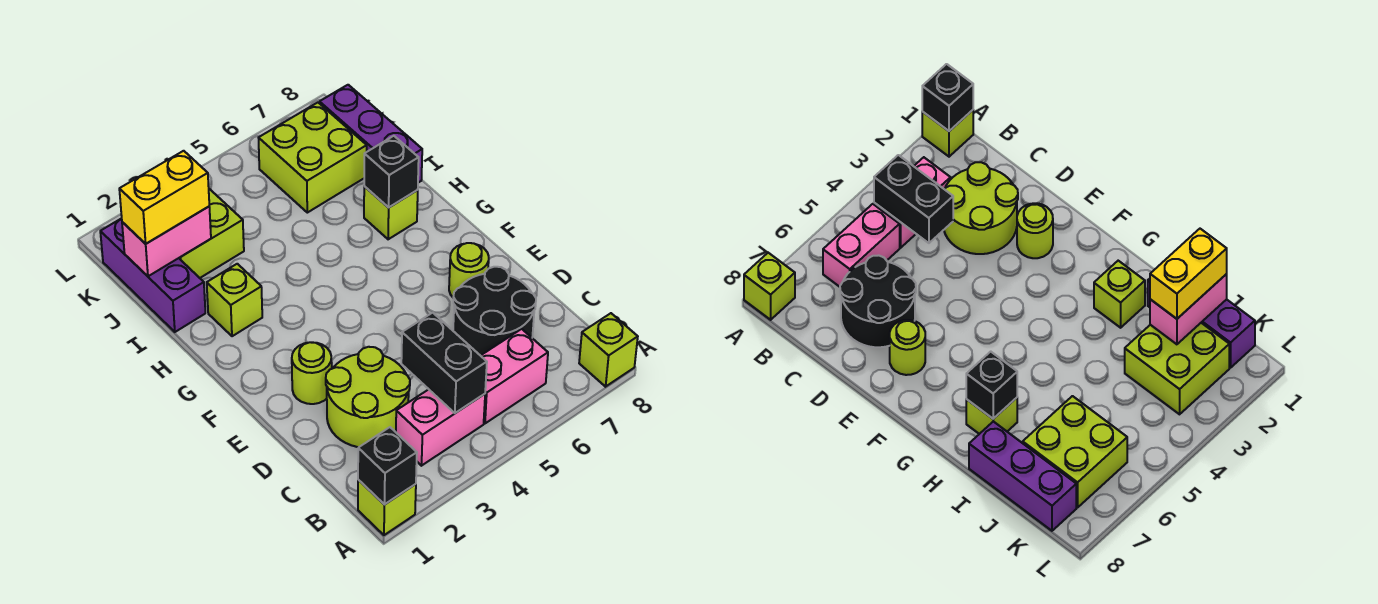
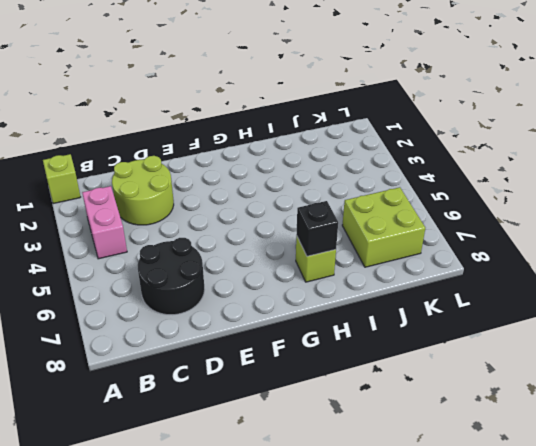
none -> lime brick A8 level 1
none -> pink brick B5:B6 level 1
none -> lime round brick E2 level 1

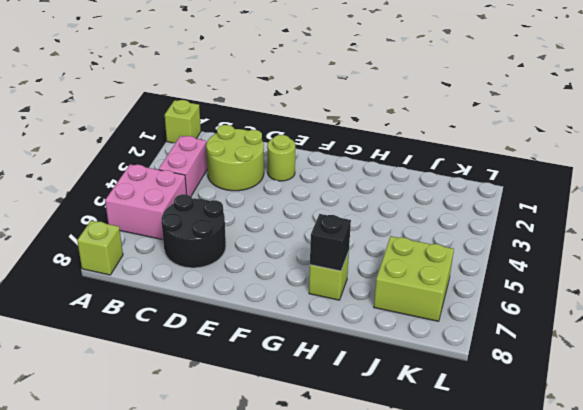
pink brick A5:B6 level 1 -> pink brick B5:B6 level 1
none -> lime round brick E7 level 1
none -> lime brick H2 level 1
none -> purple brick I1:K1 level 1

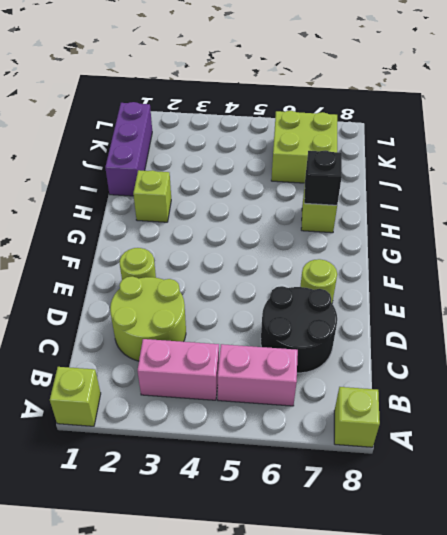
none -> purple brick I8:K8 level 1
none -> lime brick J2:K3 level 1
none -> black brick A1 level 2

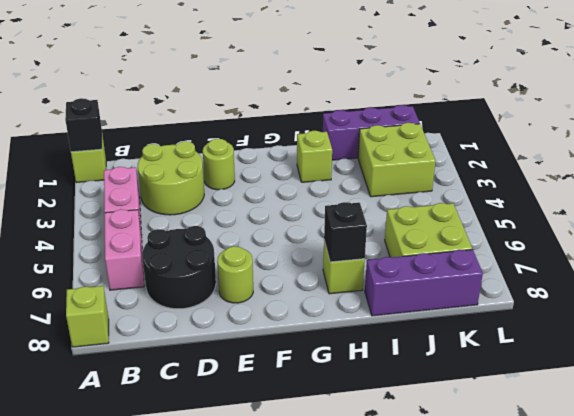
none -> black brick B4:C4 level 2
none -> pink brick J1:J2 level 2
none -> yellow brick J1:J2 level 3

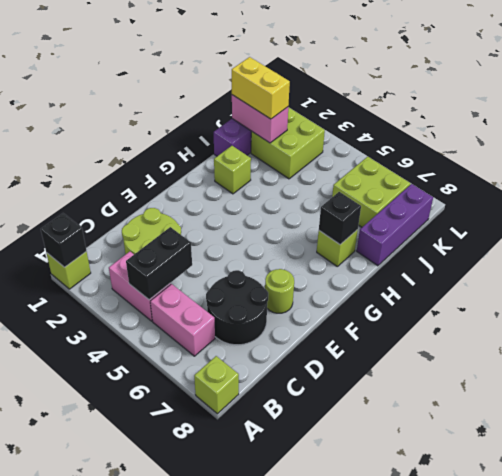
none -> lime round brick E2 level 1

